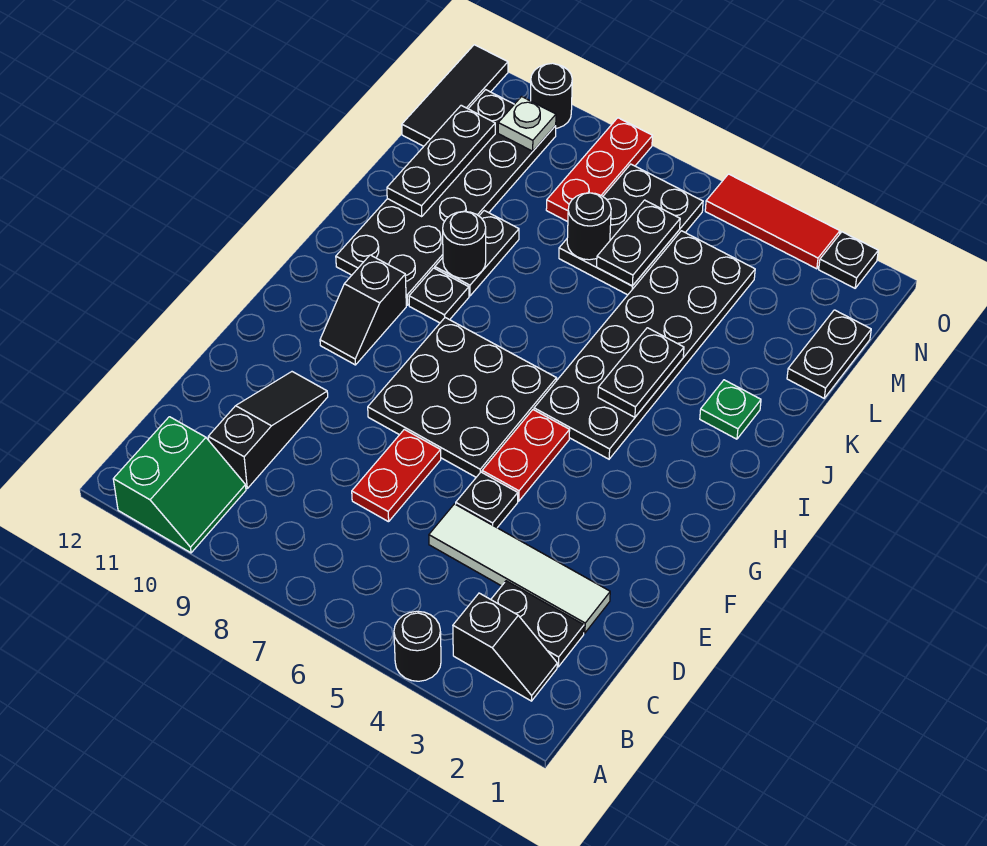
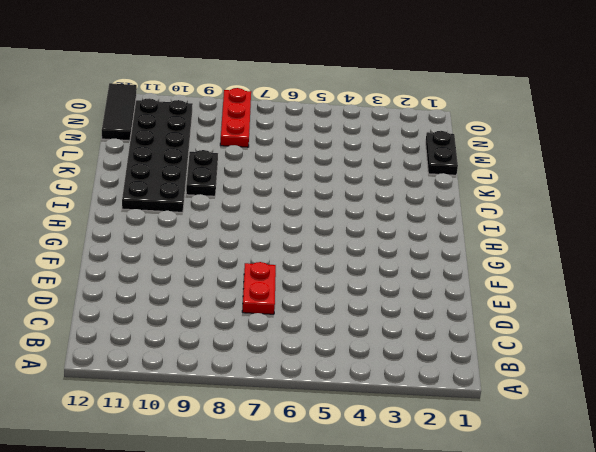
none -> black round brick A4 level 1
none -> green slope A10:B11 level 1 top 11
none -> black slope B2:B3 level 1 top 3

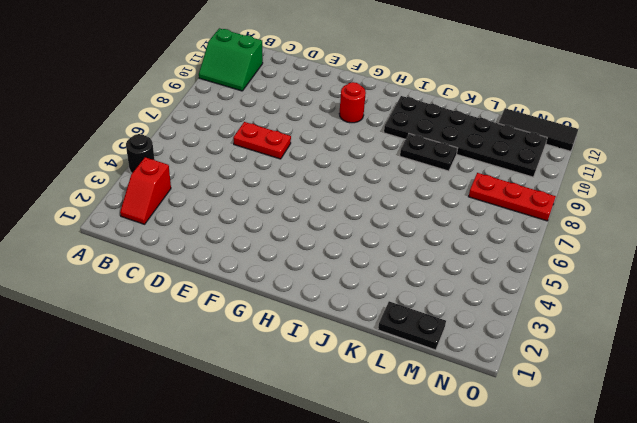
red slope B2:B3 level 1 top 3 -> black slope B2:B3 level 1 top 3
red round brick G10 level 1 -> black slope G10:H10 level 1 top H
none -> black plate C2:C3 level 1
none -> black slope C10:E10 level 1 top C
none -> white tile D2:D5 level 1

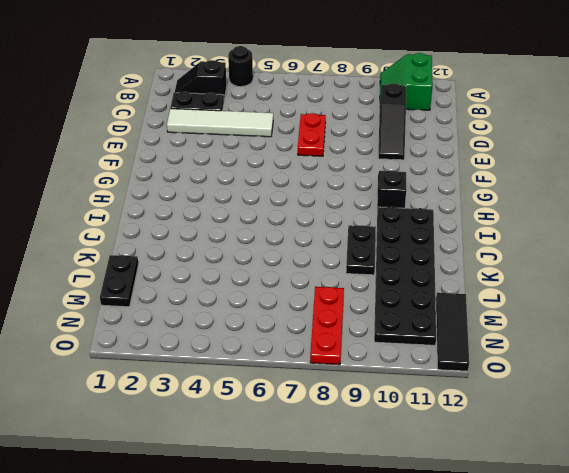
none -> black plate E5 level 1
none -> red plate F5:G5 level 1
none -> black plate F6:H8 level 1

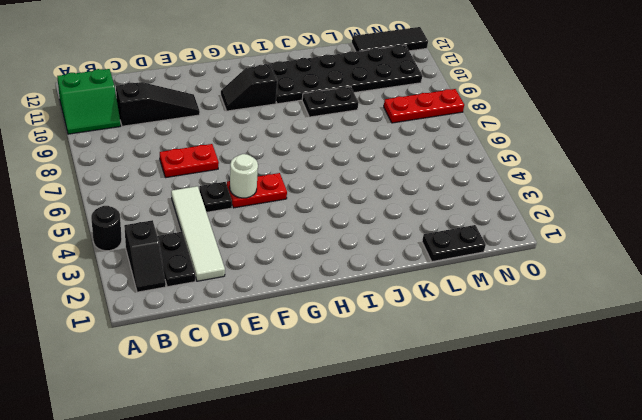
white round brick F5 level 2 -> none
none -> black plate F6:H8 level 1
none -> black plate H4:M5 level 1
none -> black plate I9 level 1

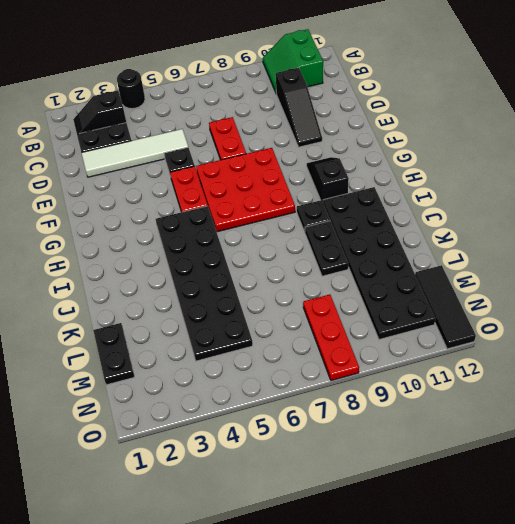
red plate F6:H8 level 1 -> black plate F6:H8 level 1
none -> green plate J2 level 1
none -> black plate L6:N7 level 1
none -> black plate O2 level 1

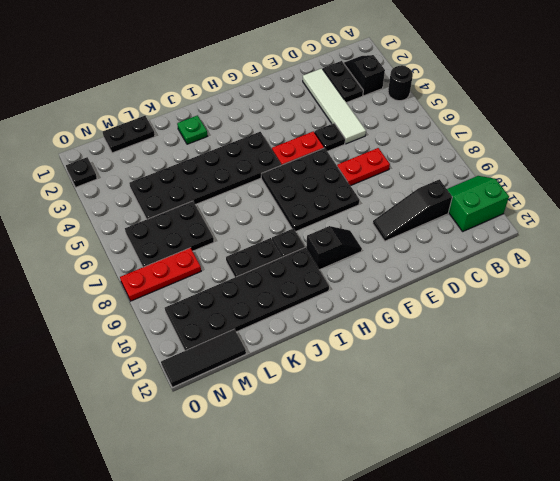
none -> red tile O3:O5 level 1
none -> black round brick O10 level 1
none -> black plate I4:J4 level 2

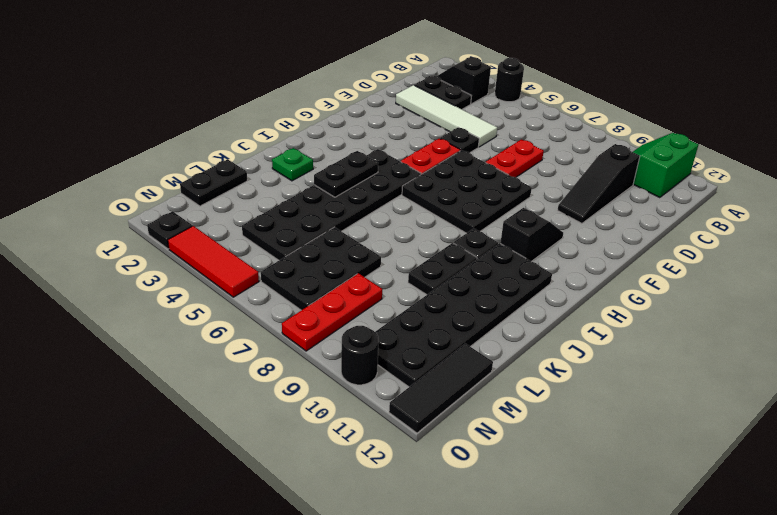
none -> black round brick J9 level 2
none -> black plate K11:M11 level 2
none -> black plate L6:M6 level 2

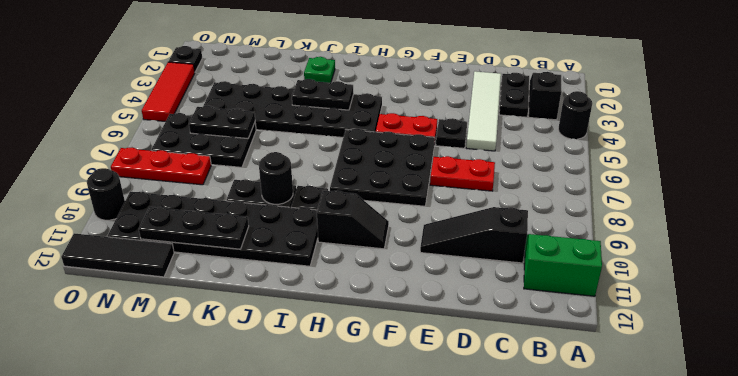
none -> black plate L1:M1 level 1
none -> black round brick L7 level 2
none -> white plate N10 level 2

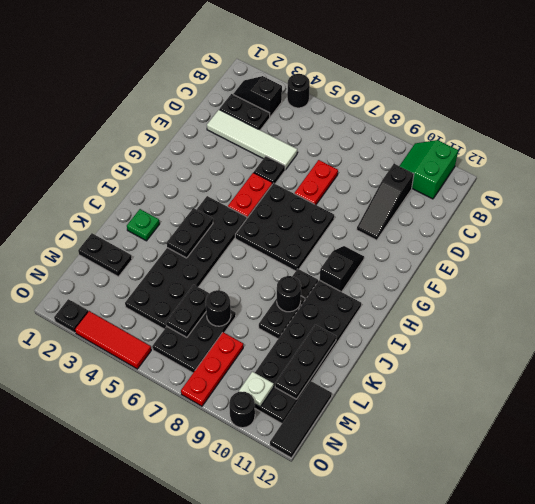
black plate L1:L2 level 1 -> black plate L1:M1 level 1

